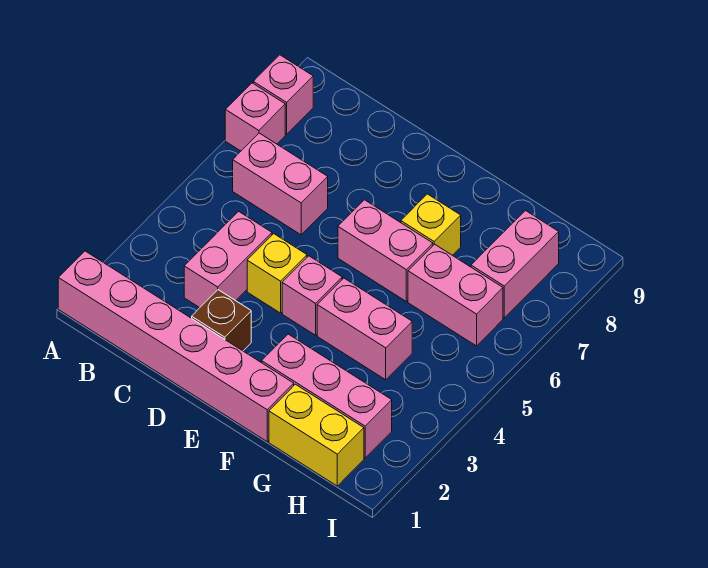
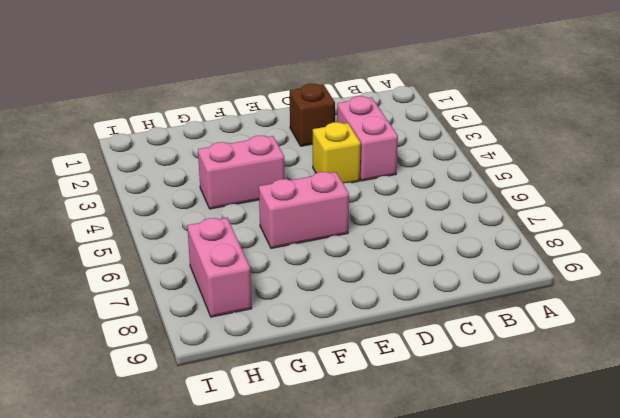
none -> pink brick A1:F1 level 1
none -> pink brick A7 level 1
none -> pink brick A8 level 1

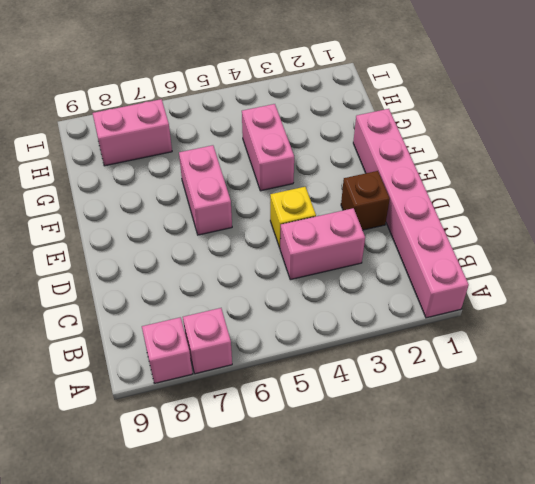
none -> pink brick B6:C6 level 1
none -> pink brick E4 level 1
none -> pink brick F2:H2 level 1

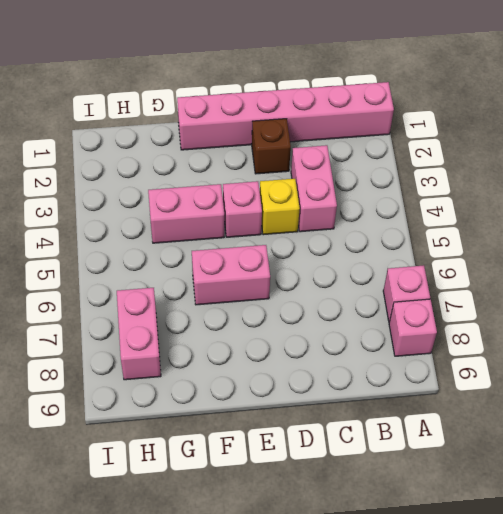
none -> pink brick B6:C6 level 1
none -> pink brick F2:H2 level 1
none -> yellow brick F7 level 1

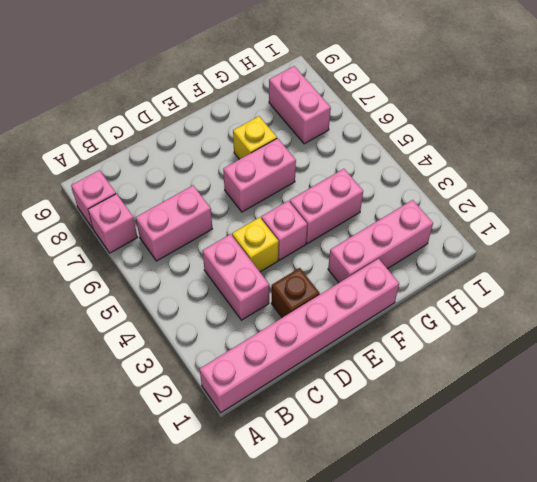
none -> yellow brick G1:H1 level 1
none -> pink brick G6:H6 level 1

